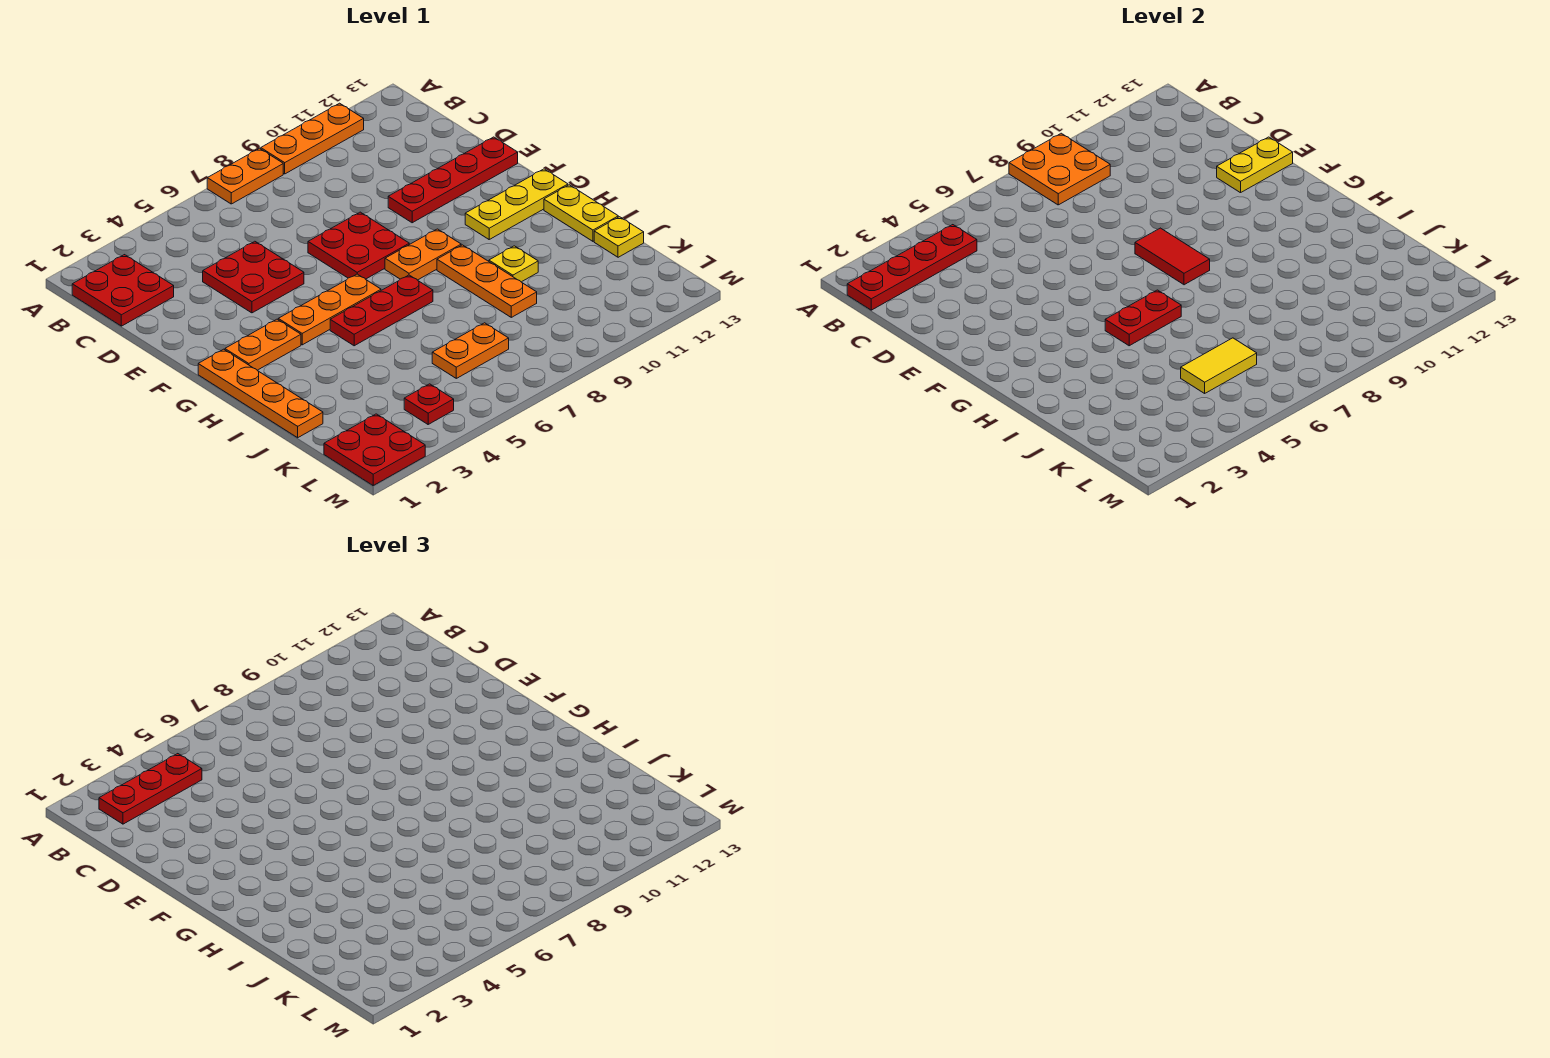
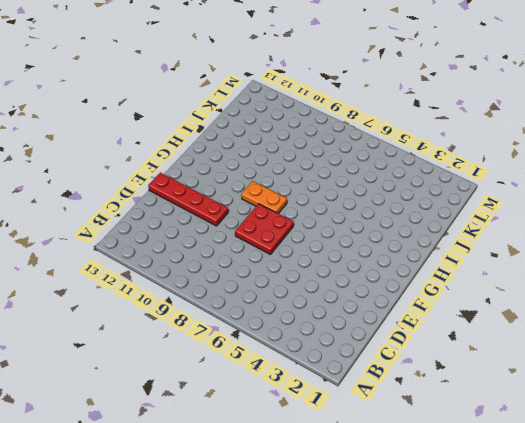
none -> orange plate A7:A8 level 1
none -> orange plate A9:A11 level 1
none -> red plate B1:C2 level 1

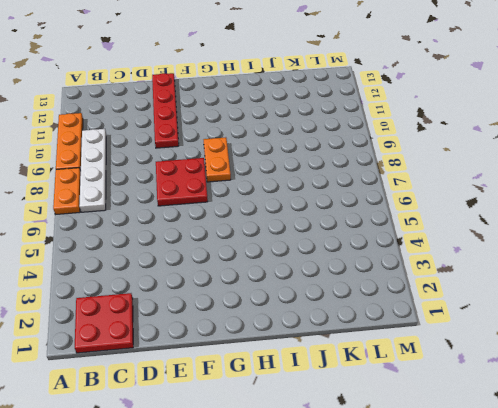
white plate B7:B10 level 1 -> none
none -> red plate D4:E5 level 1
none -> orange plate G1:J1 level 1
none -> orange plate G2:G3 level 1

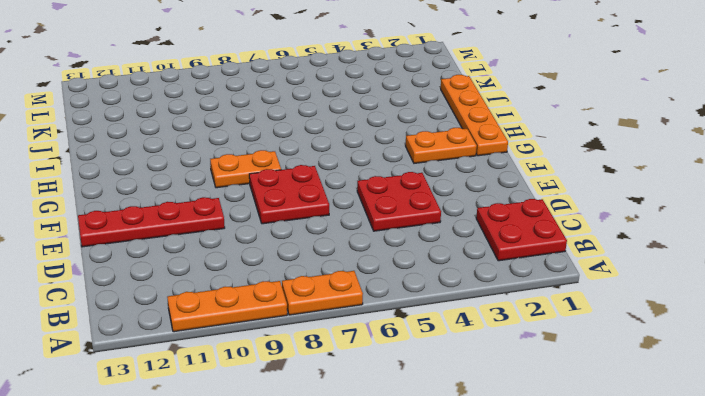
none -> orange plate G4:G6 level 1
none -> yellow plate G11:G13 level 1
none -> red plate H5:H7 level 1

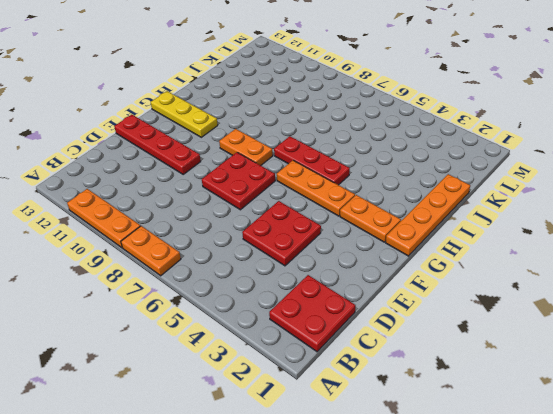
none -> orange plate H9:J9 level 1
none -> yellow plate H13:I13 level 1
none -> yellow plate I10 level 1

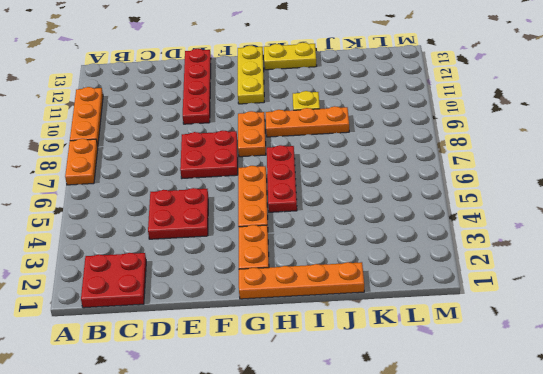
none -> yellow plate J13 level 1
none -> orange plate K6:K7 level 1
none -> red plate L1:M2 level 1

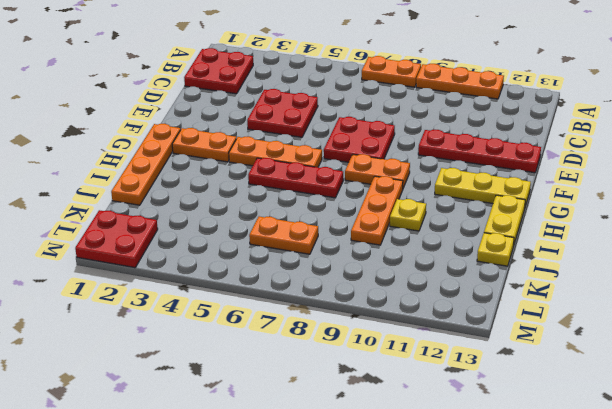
none -> red plate L4 level 1
none -> orange plate A8:B9 level 2
none -> red plate B1:B4 level 2

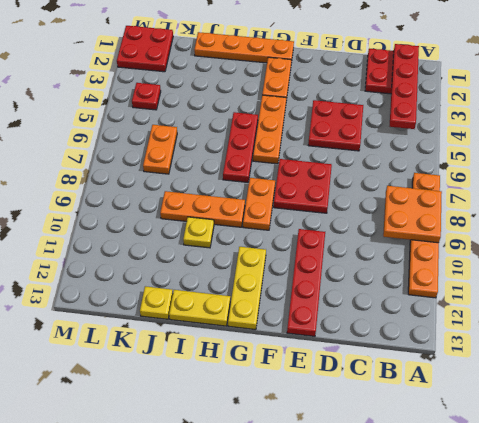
none -> yellow plate E12:E13 level 2
none -> red tile F8:G8 level 2
none -> red plate H5:H6 level 2

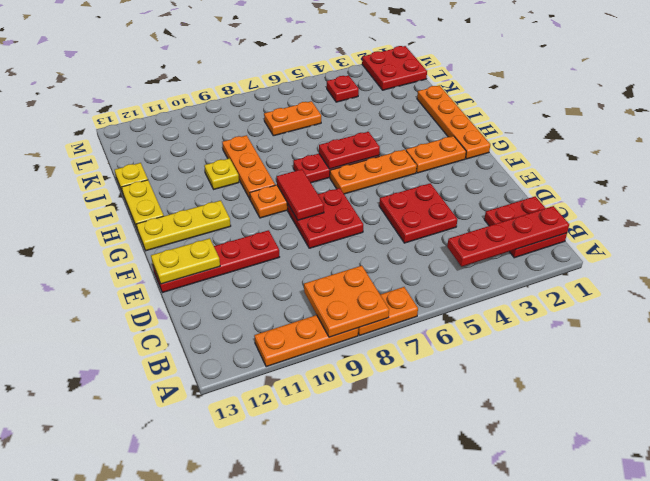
none -> yellow tile K5:K6 level 2
none -> red plate B2:B4 level 3

